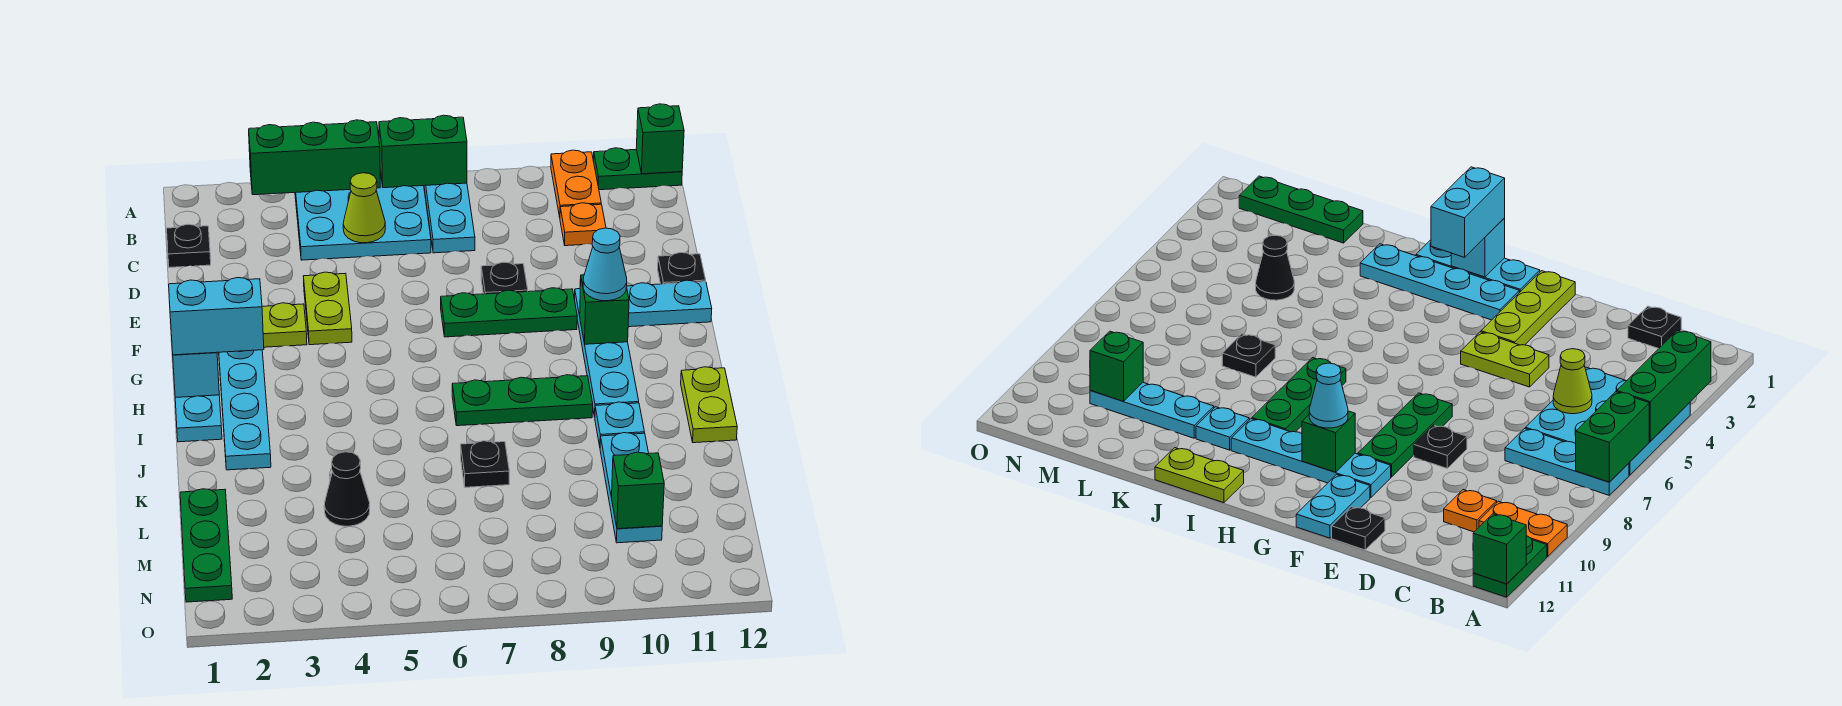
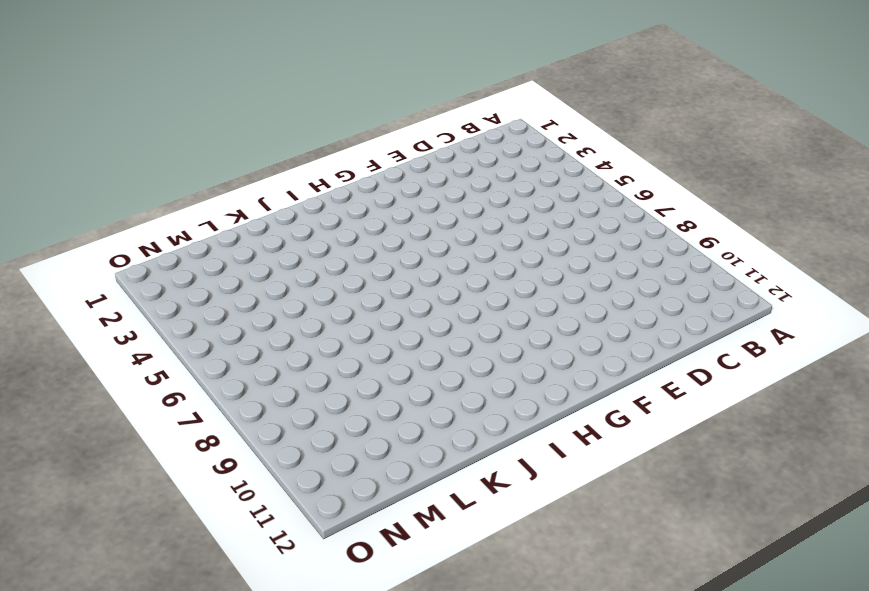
none -> cyan plate A4:C6 level 1
none -> cyan plate A7:C7 level 1
none -> orange plate A10:B10 level 1
none -> green plate A11:A12 level 1

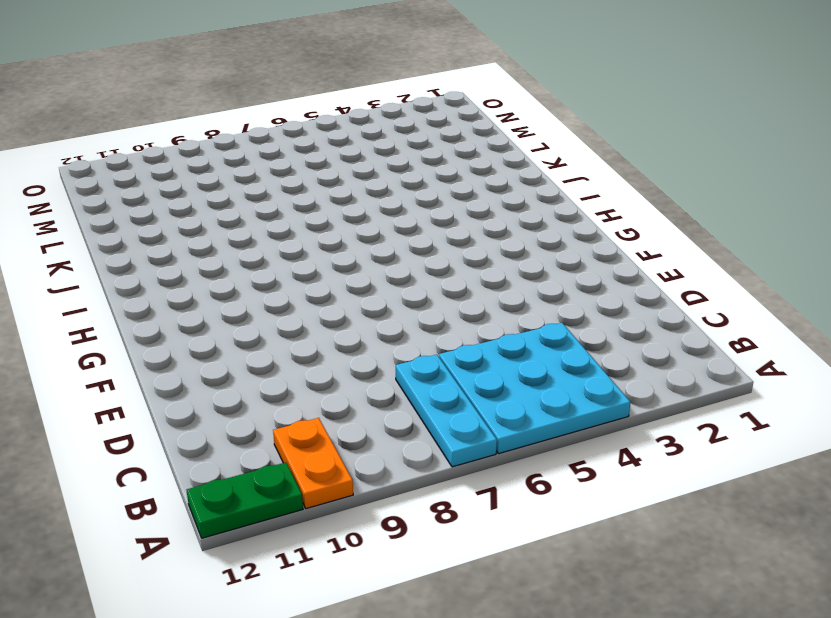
none -> black plate C1 level 1
none -> orange plate C10 level 1
none -> lime plate E4:F4 level 1
none -> black plate E8 level 1

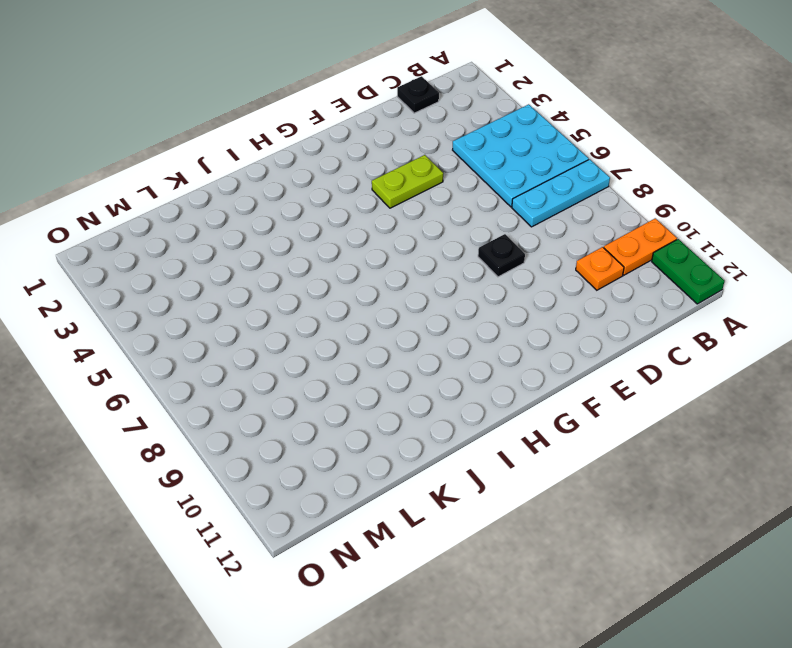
none -> black plate E12 level 1
none -> lime plate F1:F3 level 1
none -> green plate F7:F9 level 1
none -> cyan plate F10:I10 level 1

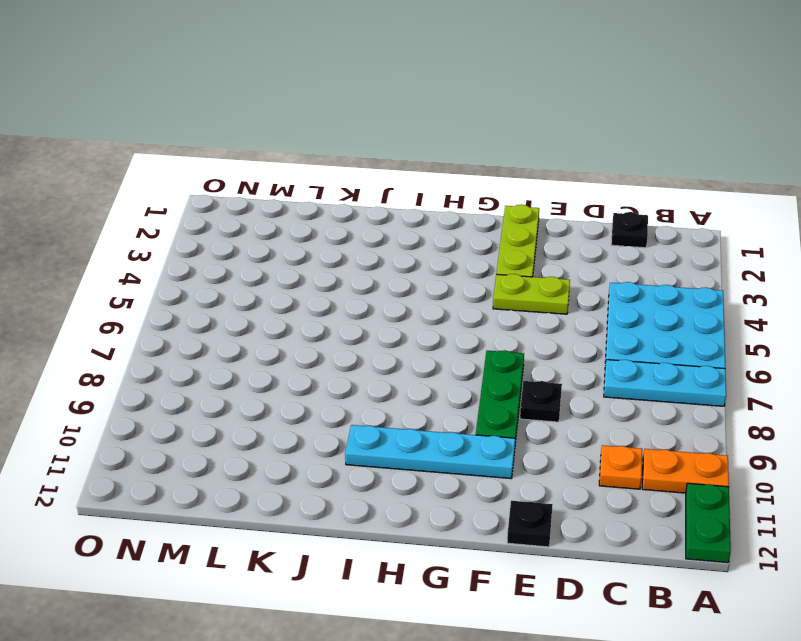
none -> cyan plate F11:F12 level 1
none -> cyan plate G1:I1 level 1
none -> cyan plate G2:J2 level 1
none -> green plate I7:I9 level 1

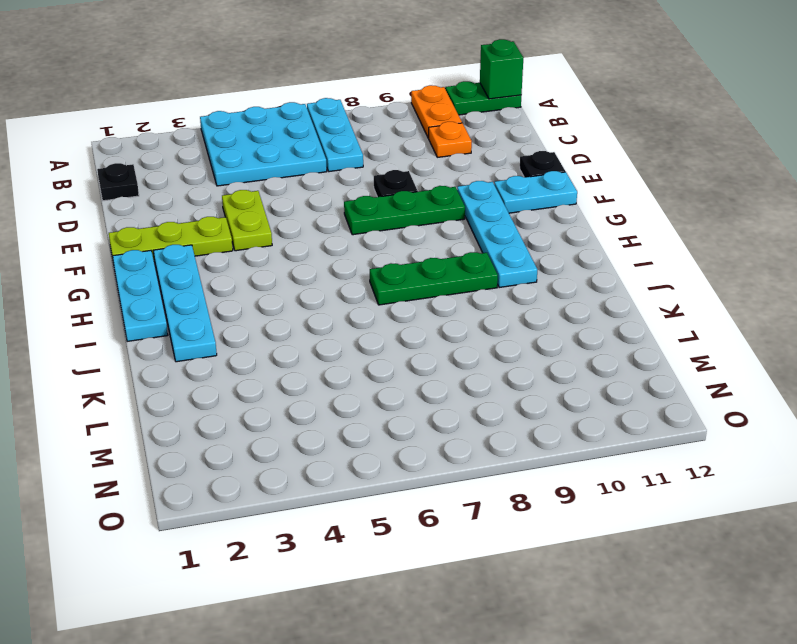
none -> lime plate I12:J12 level 1
none -> cyan plate J10 level 1
none -> black plate K7 level 1
none -> cyan plate K10:M10 level 1

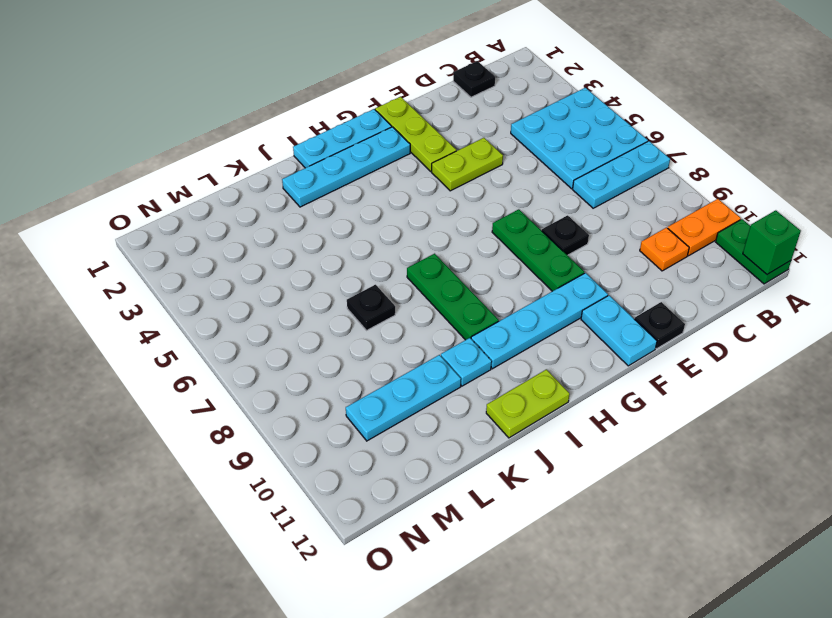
none -> green plate L1:N1 level 1
none -> black cone L4 level 1
none -> green brick A3:A5 level 2
none -> green brick A6:A7 level 2

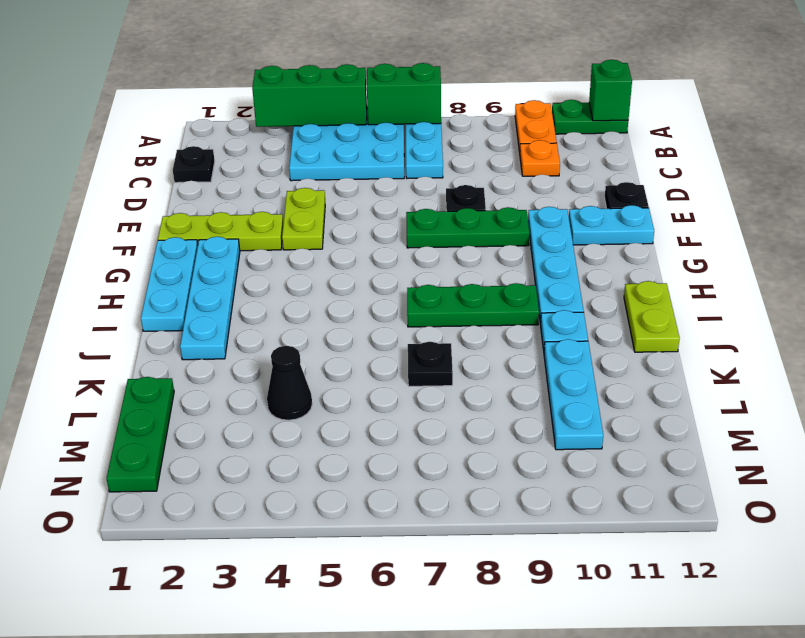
none -> lime cone C5 level 2
none -> green brick G10 level 2
none -> cyan brick H1 level 2
none -> green brick M10 level 2

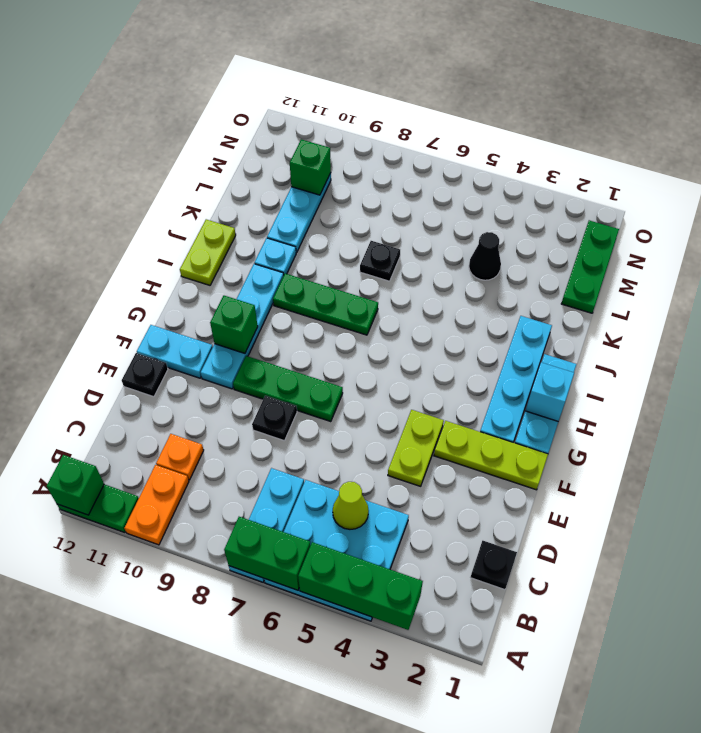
none -> cyan cone G10 level 3
none -> cyan brick H1:H2 level 3

